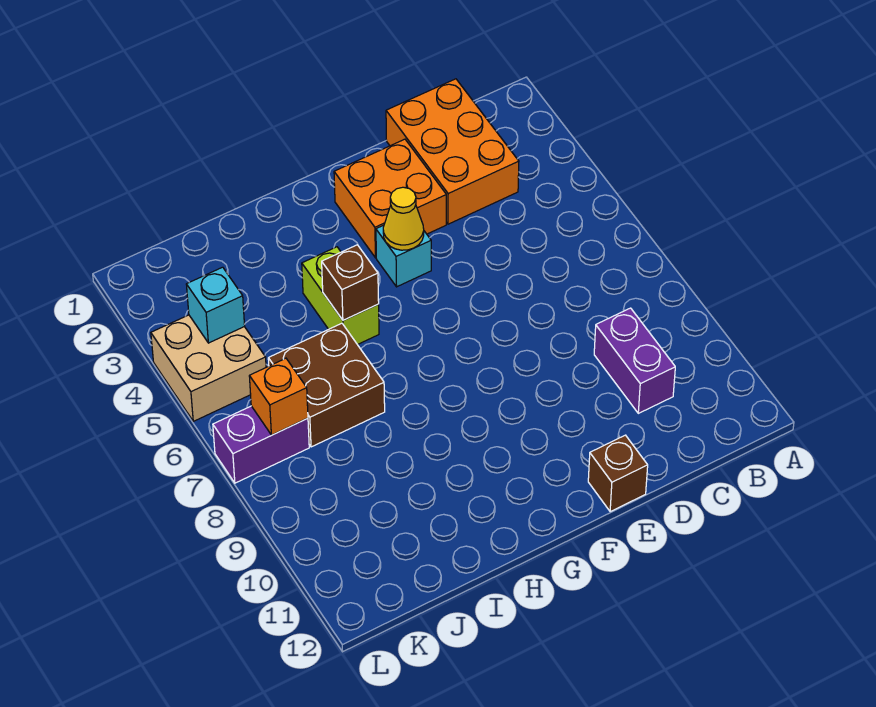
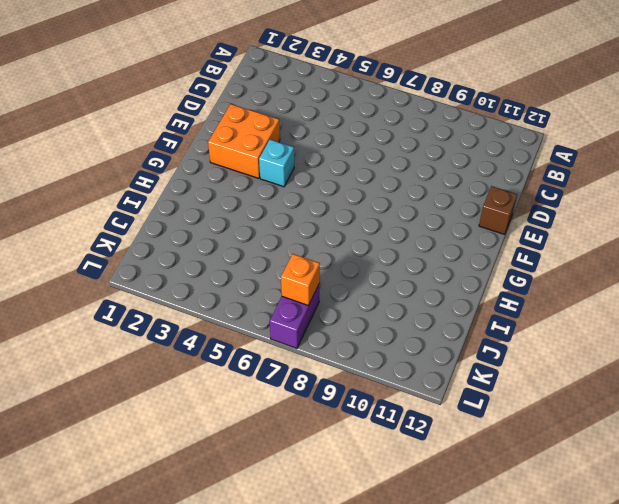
none -> orange brick C1:D3 level 1
none -> purple brick C9:C10 level 1
none -> lime brick H4:H5 level 1

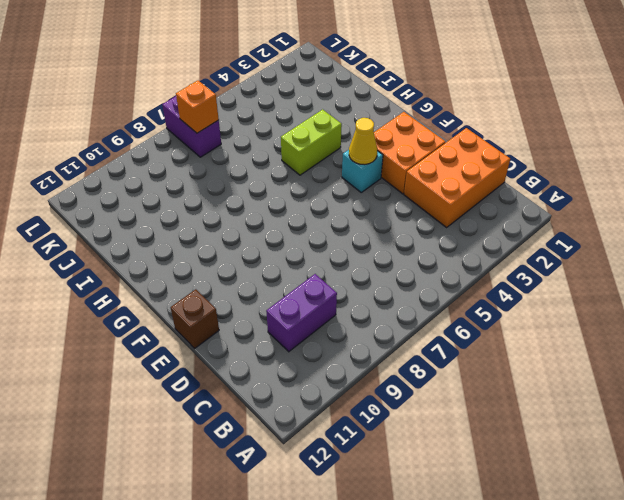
none -> brown brick I6:J7 level 1
none -> tan brick K4:L5 level 1
none -> brown brick H5 level 2

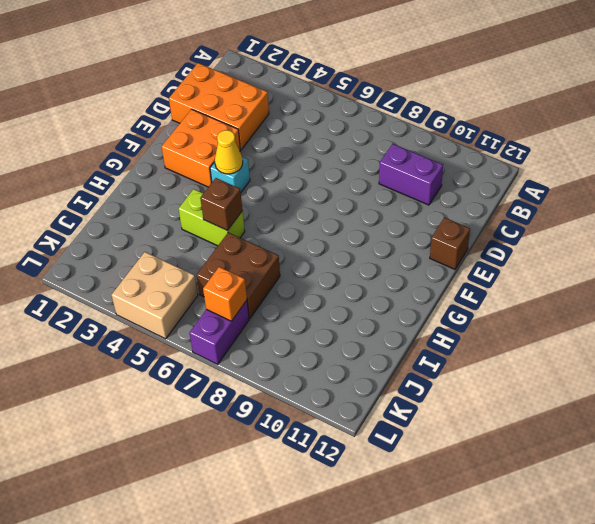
none -> cyan brick K4 level 2

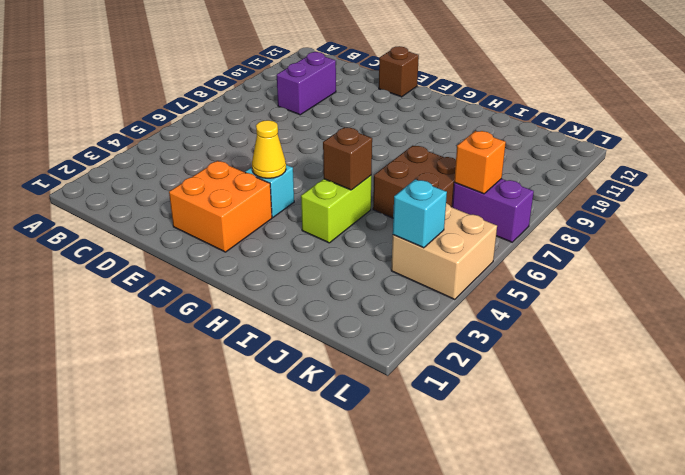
none -> orange brick C1:D3 level 1

